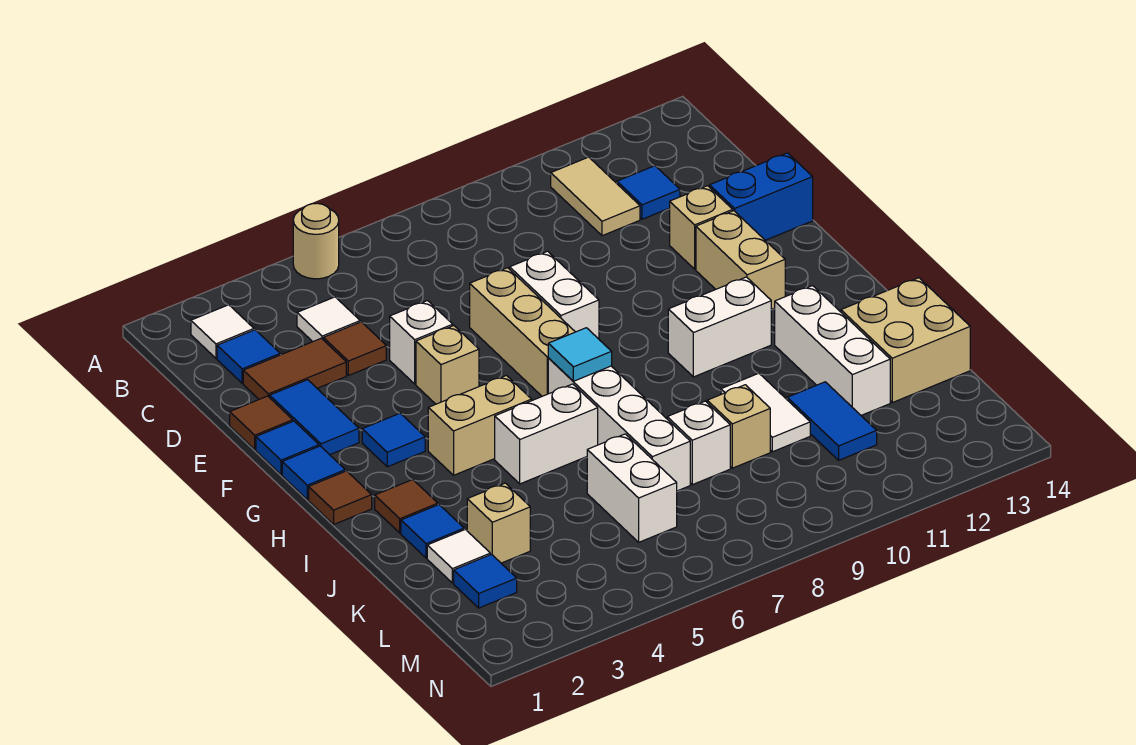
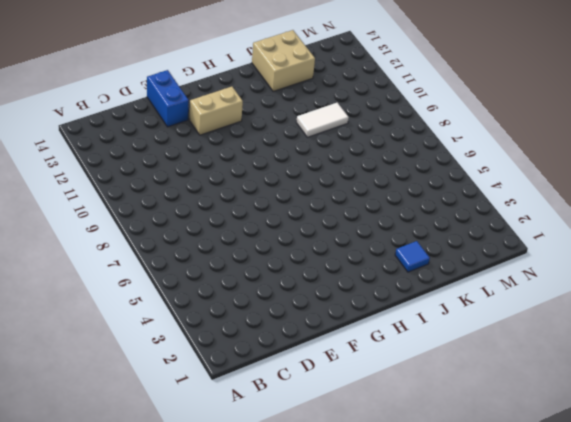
none -> tan round brick A5 level 1
none -> white tile B2 level 1
none -> tan tile B11:C11 level 1
none -> blue tile C2 level 1

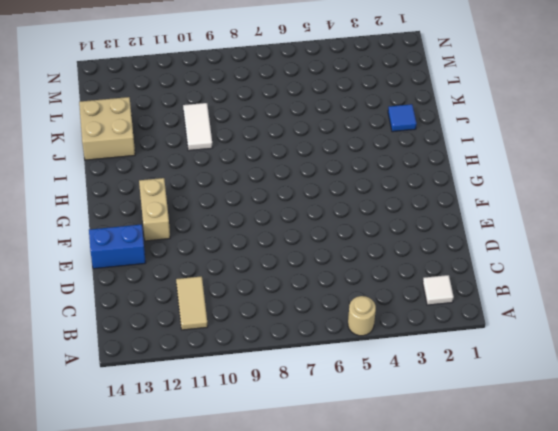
none -> blue tile C2 level 1
none -> white tile C4 level 1
none -> blue tile C12 level 1
none -> brown tile D2:D3 level 1

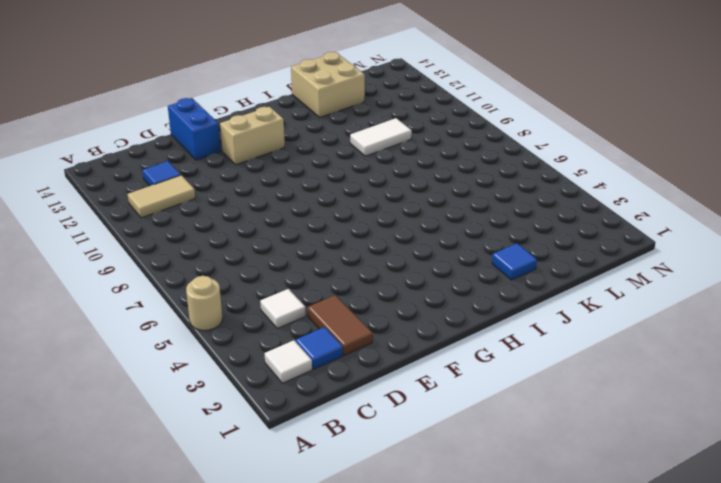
none -> brown tile D4 level 1
none -> brown tile E1 level 1
none -> blue tile E2:F2 level 1
none -> white brick E5 level 1

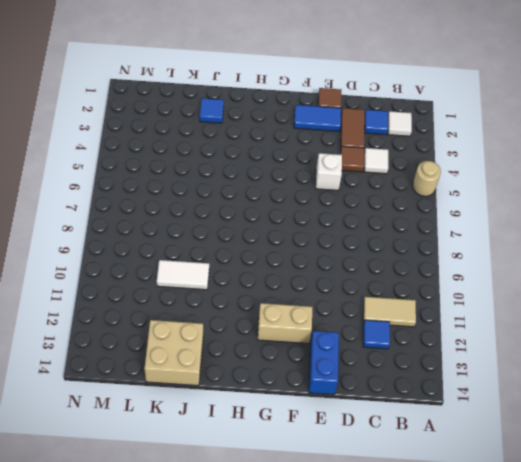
none -> tan brick E7:G7 level 1
none -> white brick E8:F8 level 1
none -> tan brick E12 level 1
none -> blue tile F1 level 1

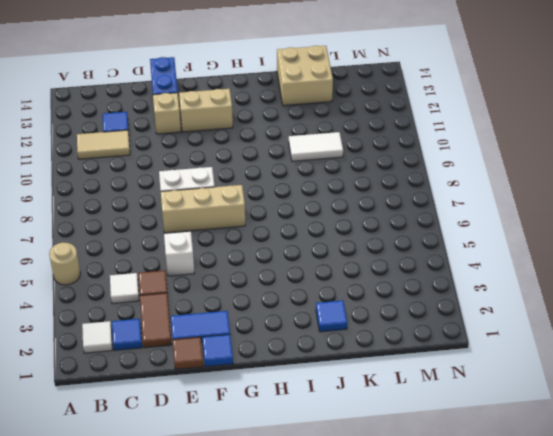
none -> tan brick F5 level 1
none -> blue tile G1 level 1
none -> blue tile G3 level 1
none -> brown tile H1 level 1

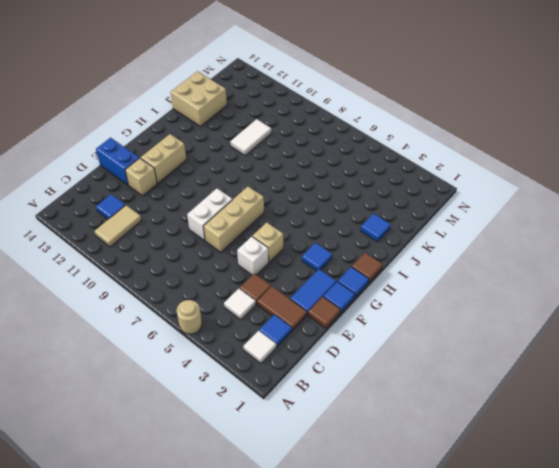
none -> tan brick H4:H5 level 1
none -> white brick H7:K7 level 1
none -> white brick H10:H11 level 1
none -> brown tile I2 level 1

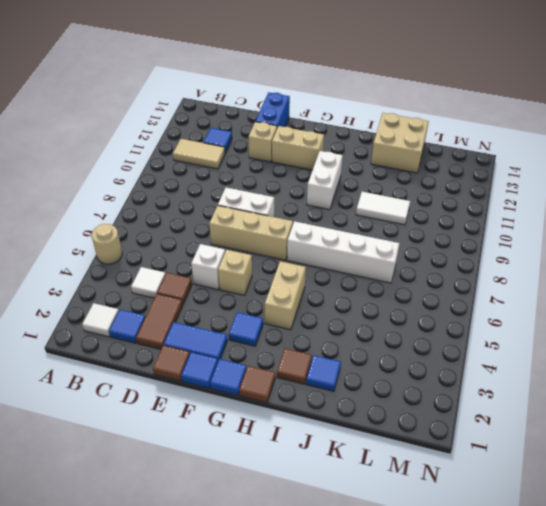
none -> white brick I5:I6 level 1
none -> white brick I12:K12 level 1
none -> white tile K2 level 1
none -> tan brick K3 level 1

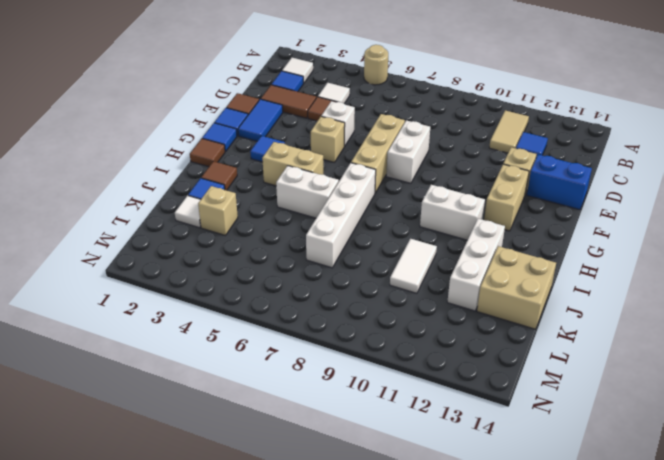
none -> white brick K6:L6 level 1
none -> white brick K8 level 1
none -> tan brick K9 level 1
none -> blue tile K11:L11 level 1

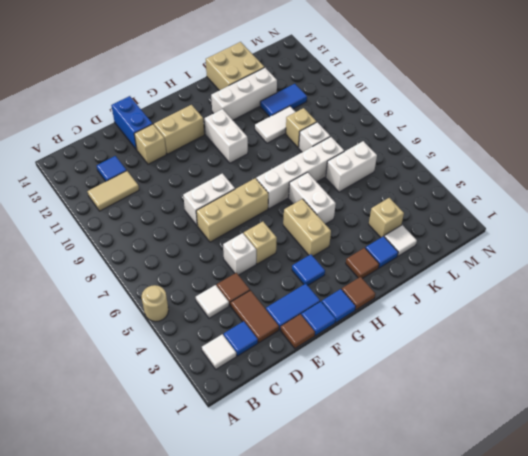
none -> blue tile L2 level 1
none -> cyan tile H7 level 2

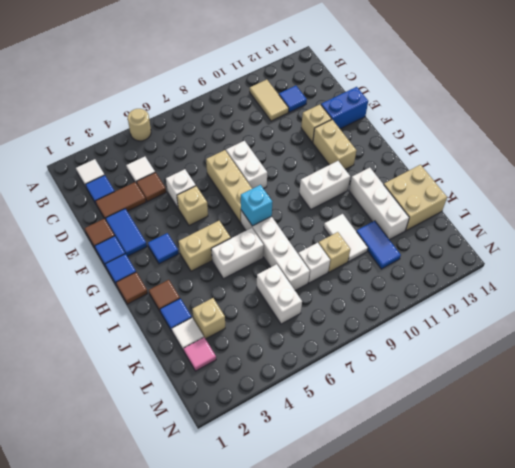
cyan brick H7 level 2 -> cyan tile H7 level 2
pink tile L2 level 1 -> blue tile L2 level 1

